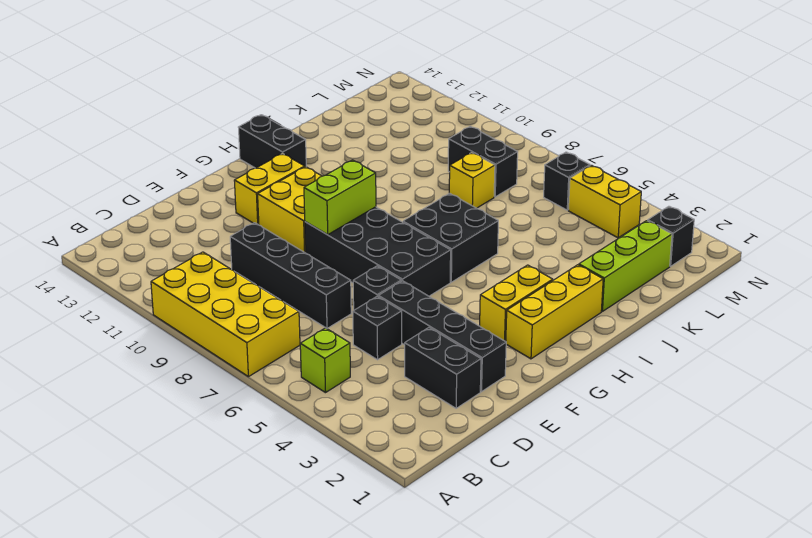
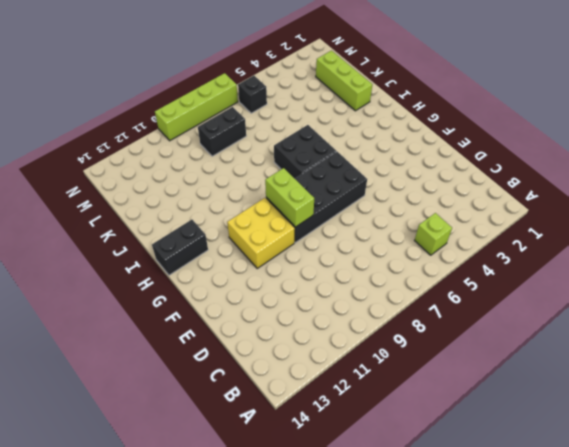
lime brick N7:N10 level 1 -> none
none -> yellow brick A7:B10 level 1
none -> black brick D2:D3 level 1
none -> black brick D5 level 1

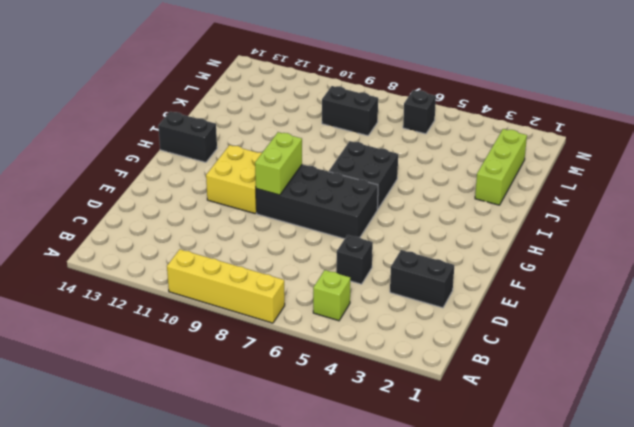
yellow brick A7:A10 level 1 -> yellow brick A7:B10 level 1
none -> black brick D7:D10 level 1
none -> black brick E2:E5 level 1
none -> black brick E6 level 1

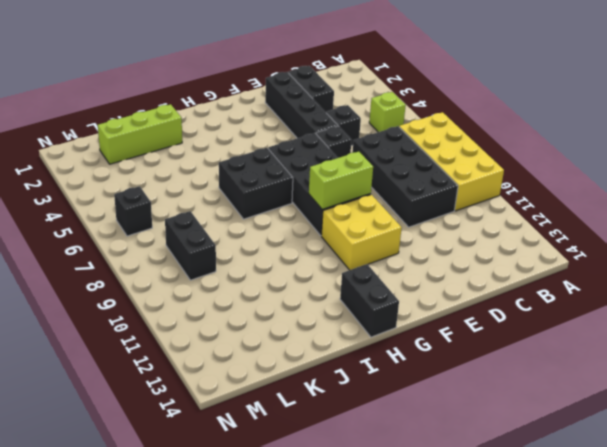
black brick C7:D10 level 1 -> black brick D7:D10 level 1
none -> yellow brick F12:G12 level 1
none -> yellow brick G2:I2 level 1
none -> yellow brick G3:H3 level 1

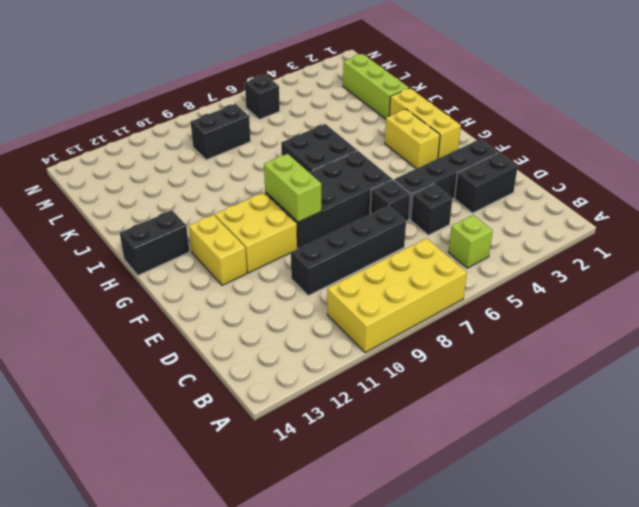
none -> yellow brick K8 level 1
none -> black brick M2 level 1
none -> yellow brick M4:M5 level 1

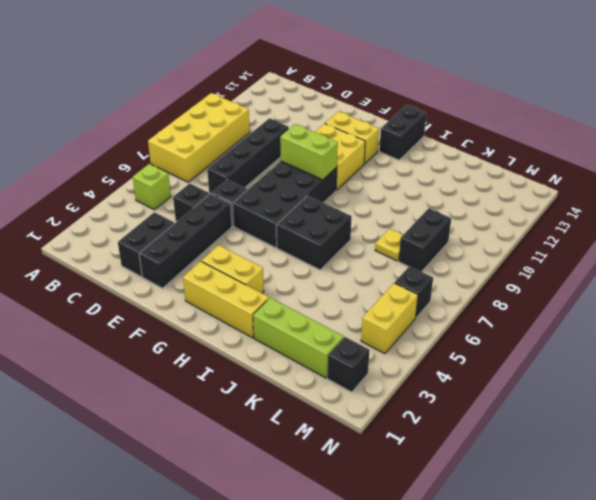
yellow plate K8 level 1 -> yellow brick K8 level 1

